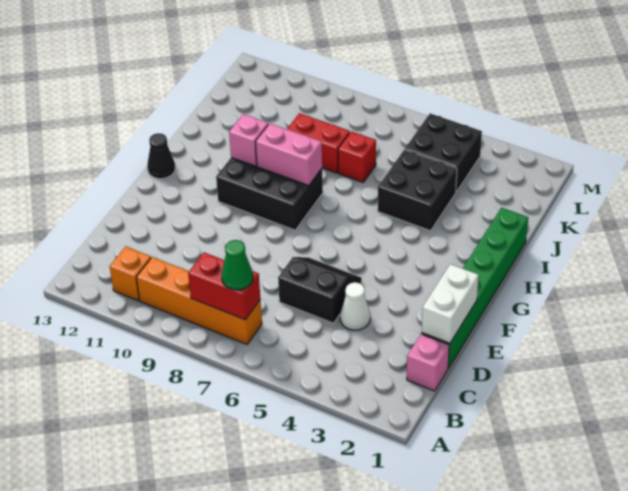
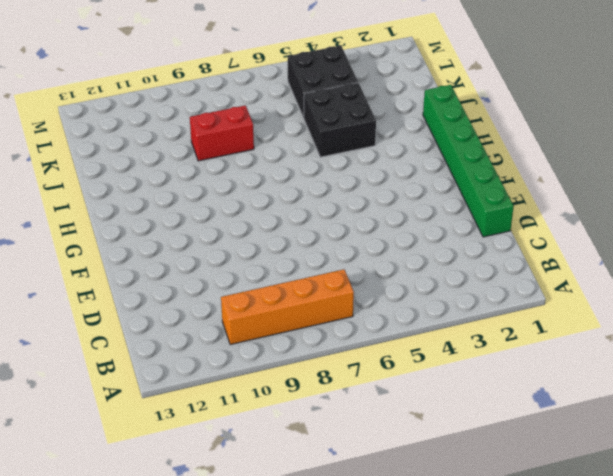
none -> orange brick B11 level 1
none -> pink brick C1 level 1
none -> white cone D4 level 1

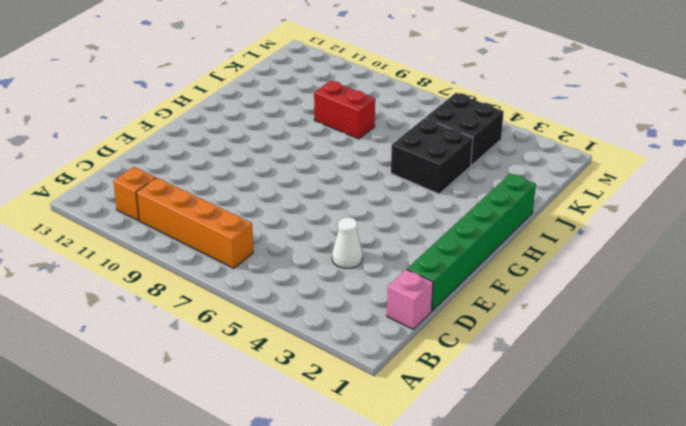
none -> black slope D5:E6 level 1 top D
none -> black brick G8:H10 level 1
none -> black cone G13 level 1

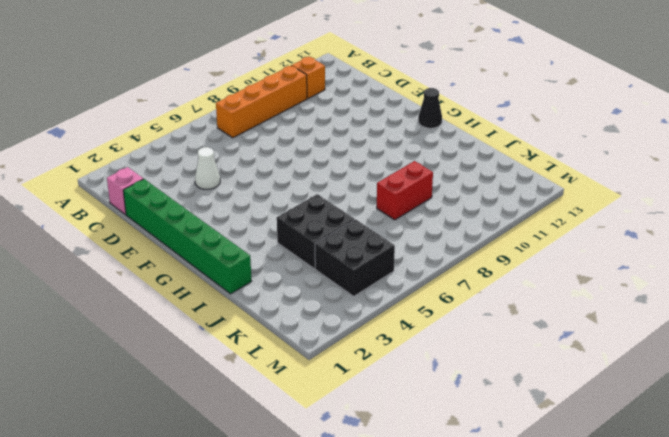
none -> black slope D5:E6 level 1 top D
none -> black brick G8:H10 level 1
none -> red brick J7 level 1

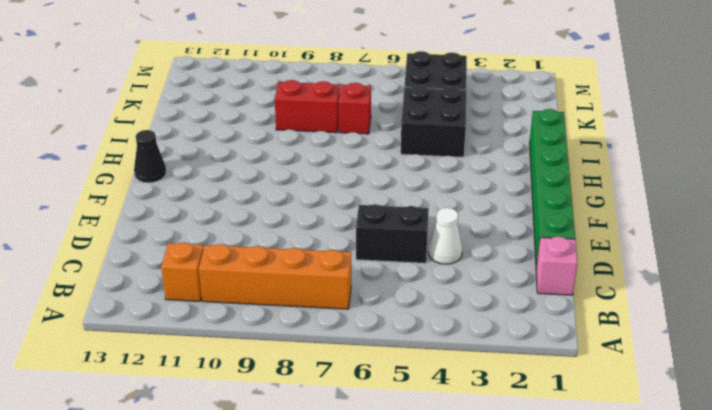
none -> black brick G8:H10 level 1
none -> red brick B7:B8 level 2
none -> white brick D1:E1 level 2

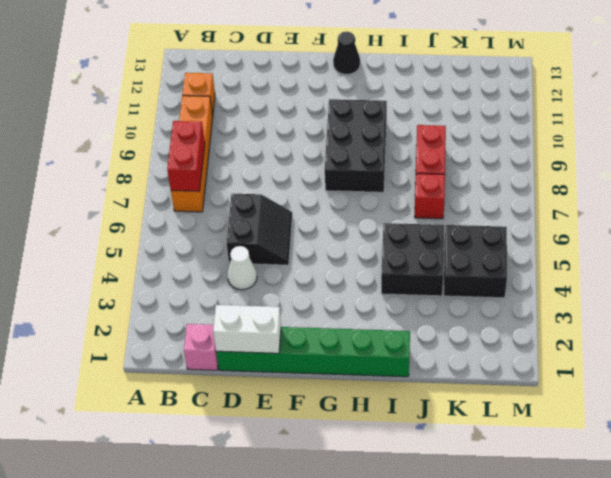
none -> pink brick H8:H9 level 2
none -> pink brick H10 level 2
none -> green cone B7 level 3

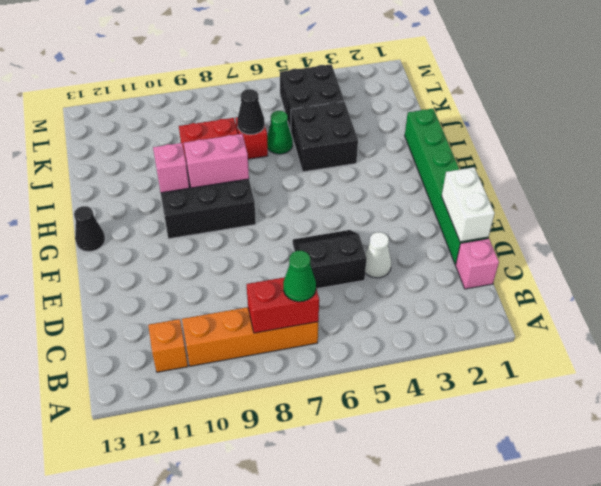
green cone J6 level 1 -> none
black cone J7 level 2 -> none

